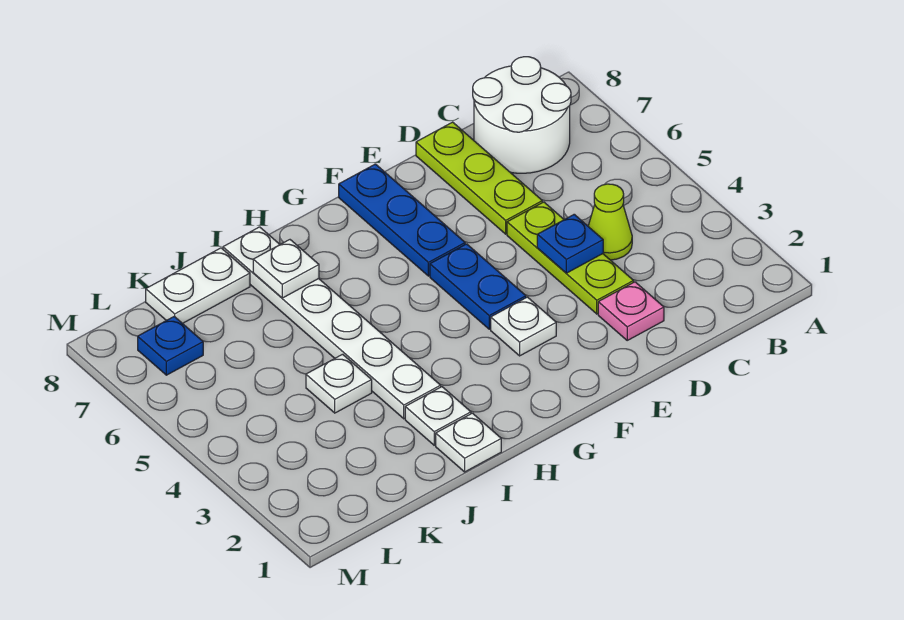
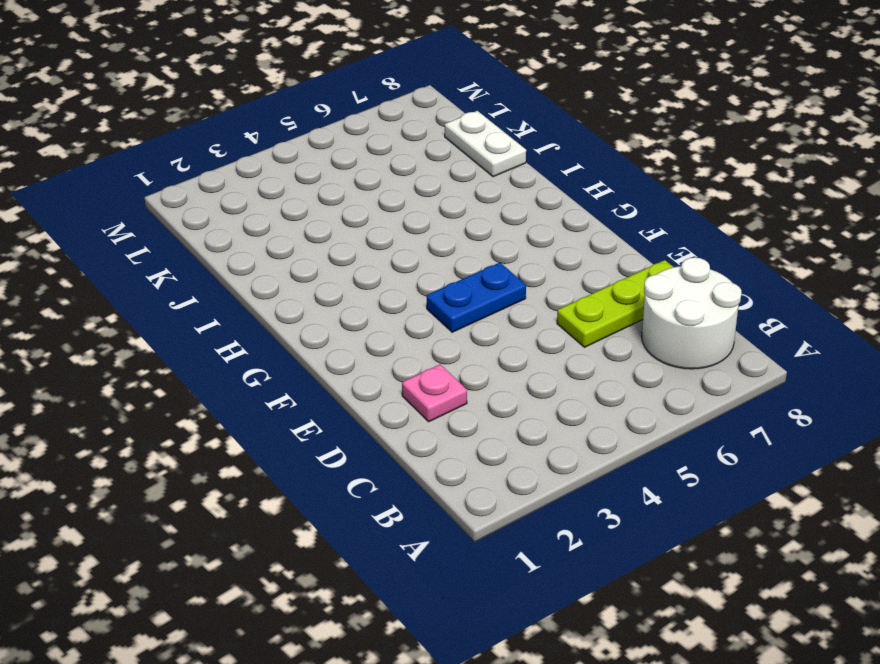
none -> lime cone C4 level 1
none -> lime plate D3:D5 level 1
none -> white plate F3 level 1

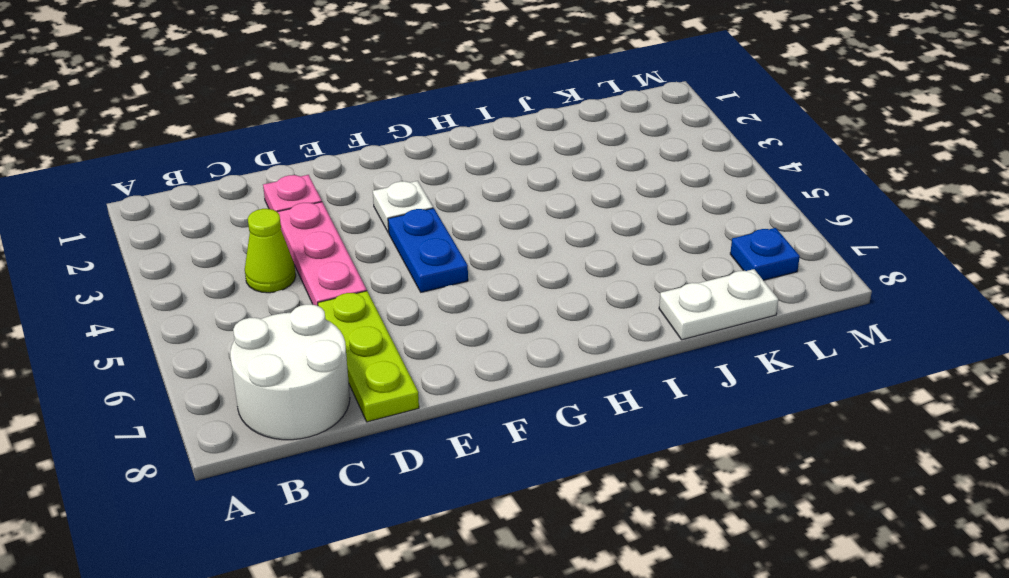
pink plate D3:D5 level 1 -> lime plate D3:D5 level 1
none -> blue plate F6:F8 level 1
none -> white plate I1 level 1
none -> white plate I2 level 1

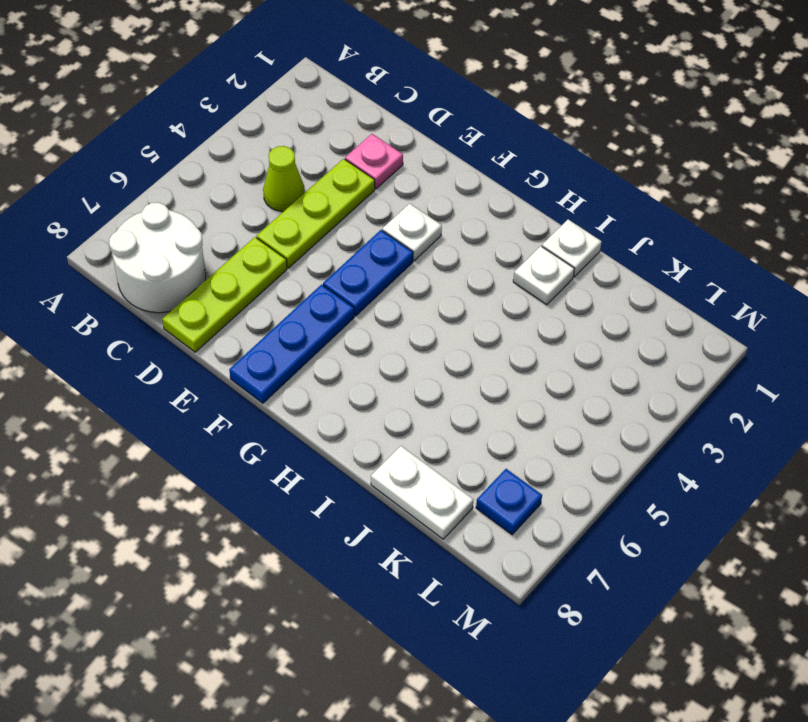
none -> white plate I3:I8 level 1
none -> white plate J4 level 1
none -> blue plate D4 level 2

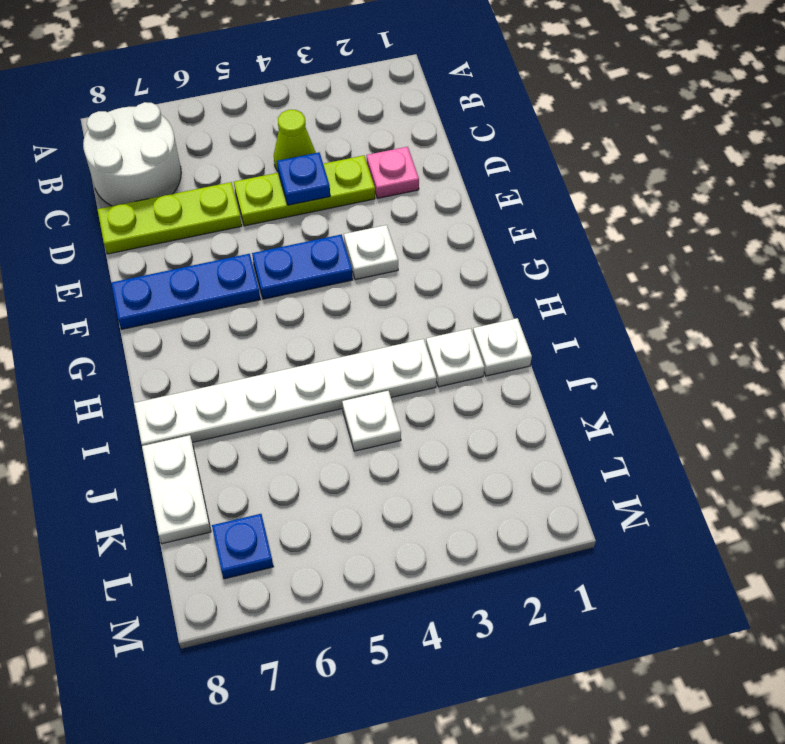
none -> white plate I7 level 2

